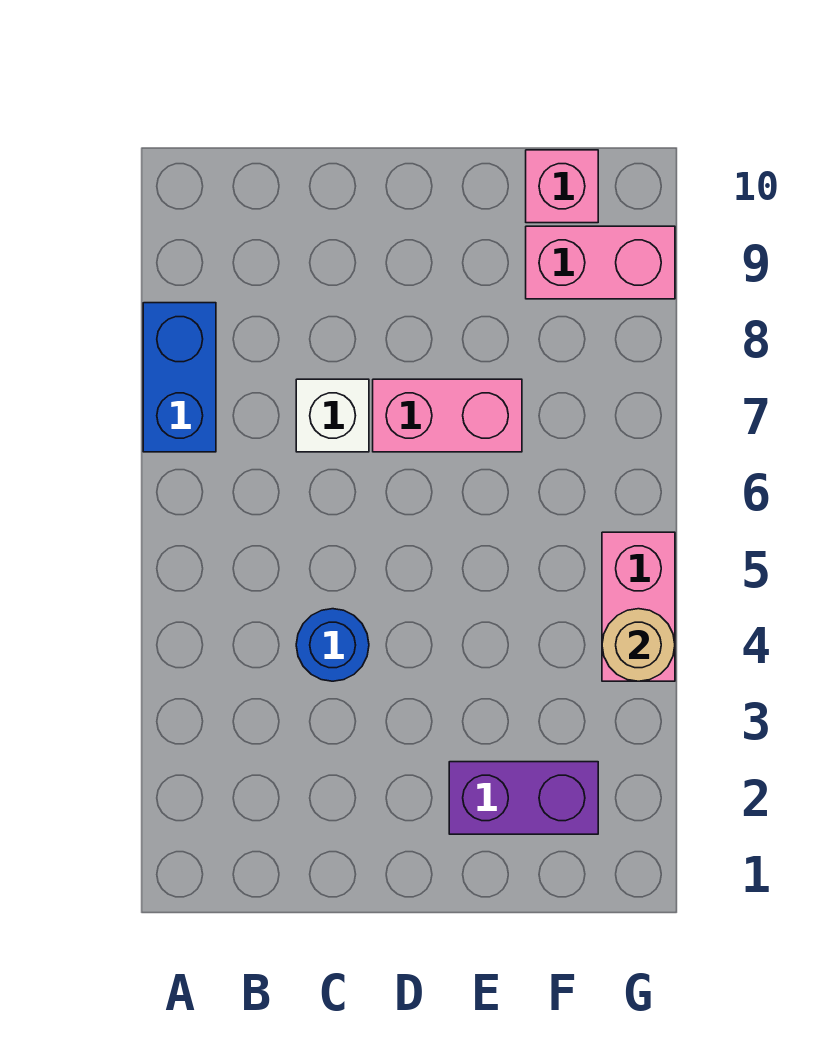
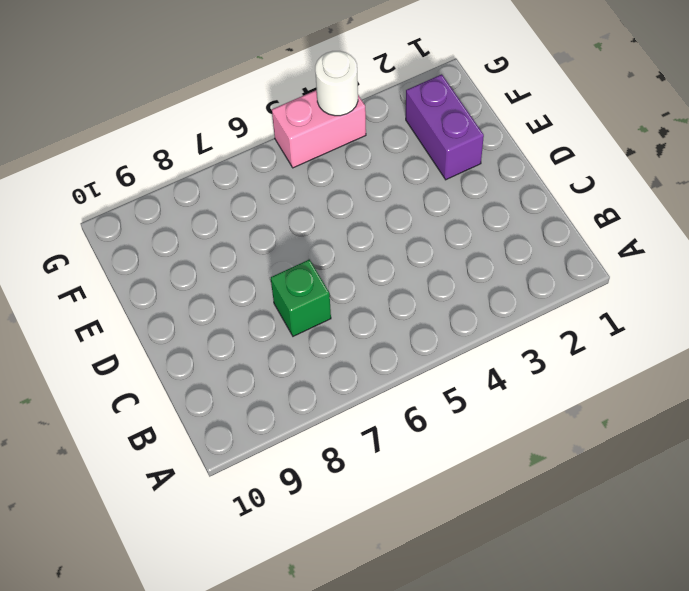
green brick C7 level 1 -> white brick C7 level 1
white round brick G4 level 2 -> tan round brick G4 level 2
none -> blue brick A7:A8 level 1
none -> blue round brick C4 level 1

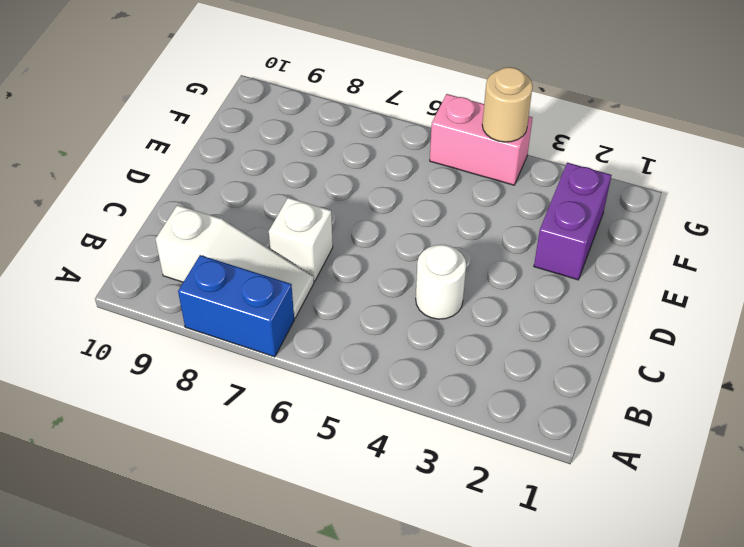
white slope B7:B9 level 1 top 9 -> none
white round brick C4 level 1 -> blue round brick C4 level 1
none -> pink brick D7:E7 level 1
none -> pink brick F9:G9 level 1

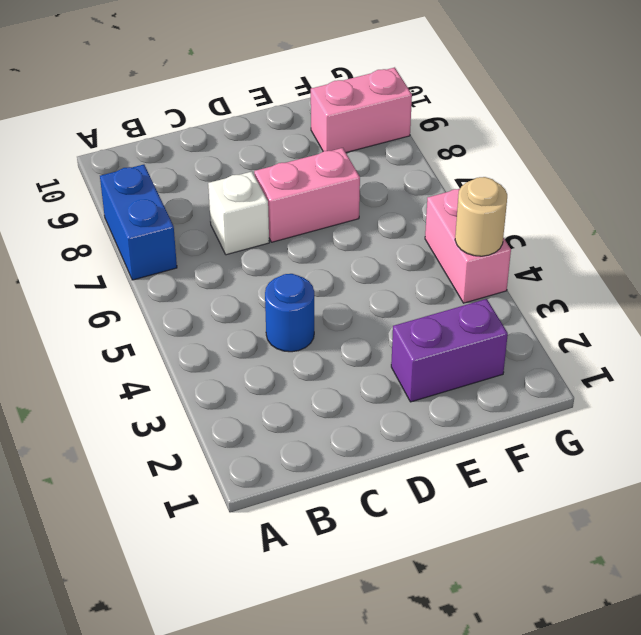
none -> pink brick F10 level 1

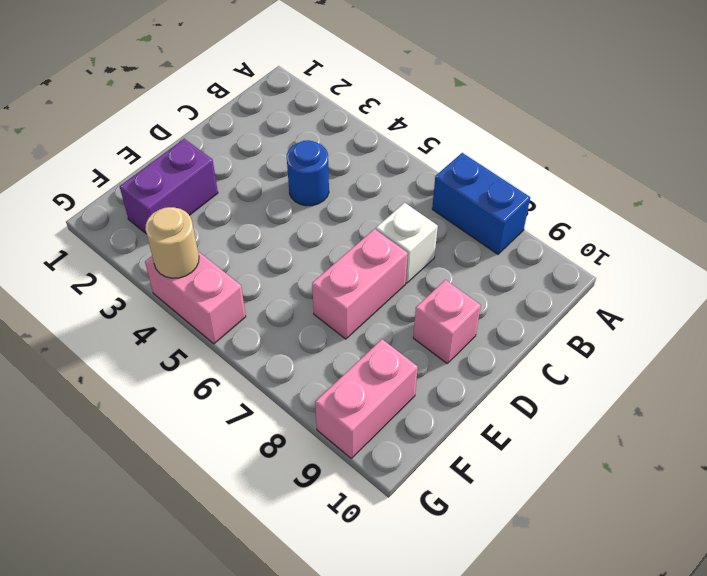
pink brick D9 level 1 -> pink brick F10 level 1

